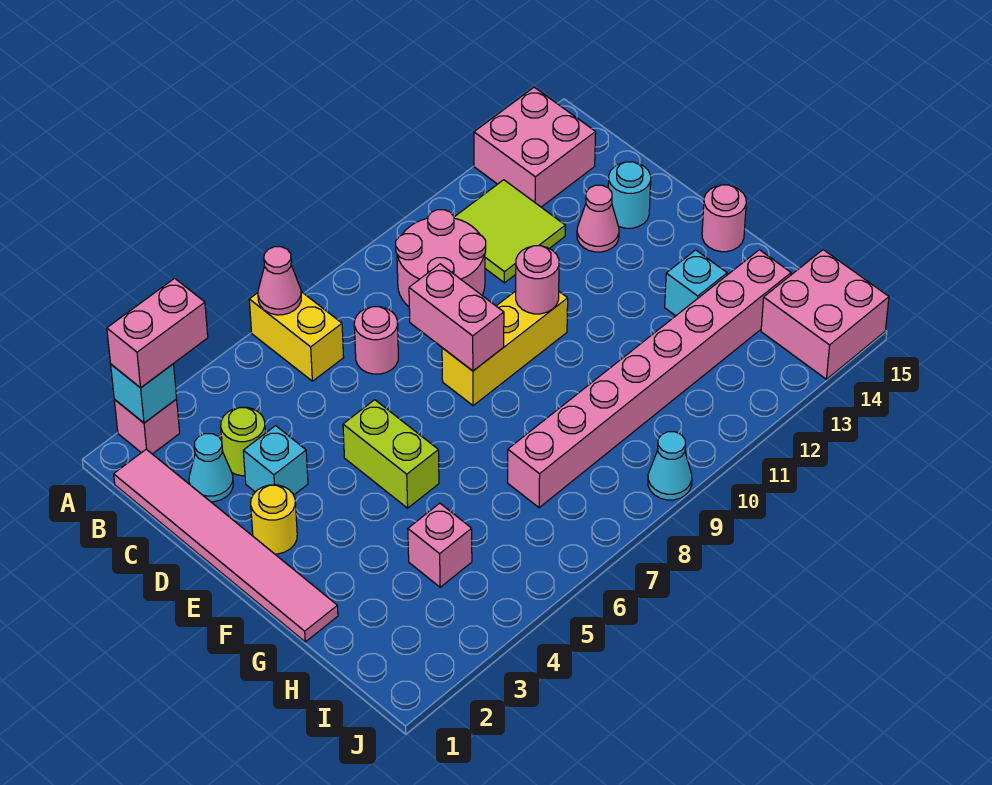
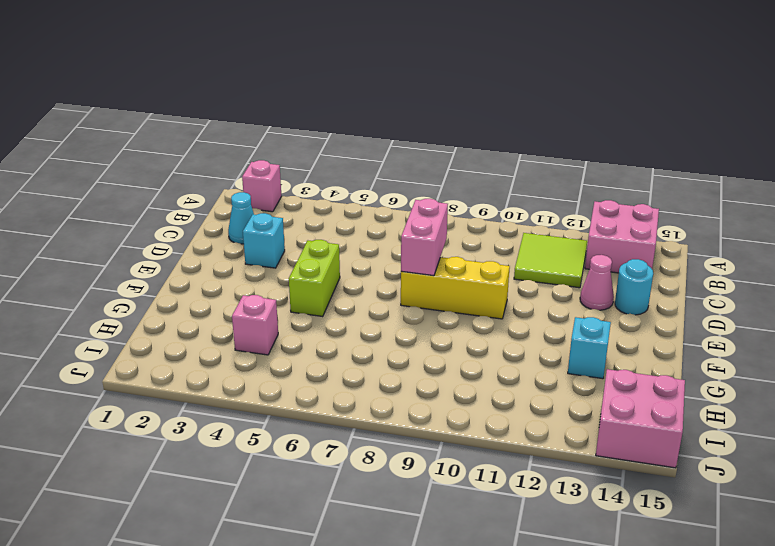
none -> yellow brick A6:B6 level 1
none -> pink tile B1:G1 level 1
none -> pink round brick B9:C10 level 1

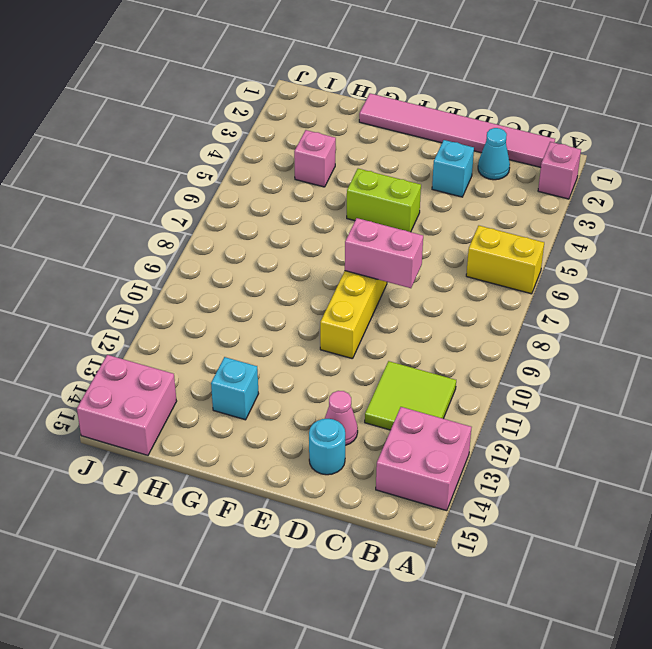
none -> pink round brick B9:C10 level 1
none -> lime round brick C3 level 1
none -> pink round brick C7 level 1

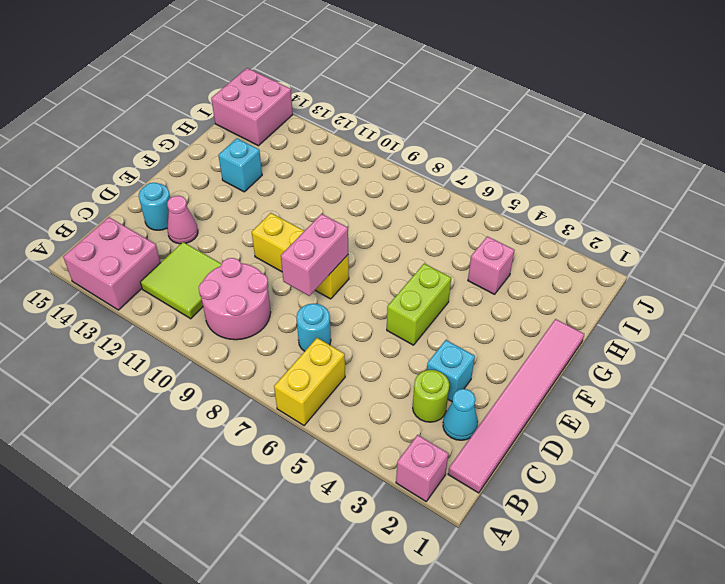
cyan round brick C7 level 1 -> pink round brick C7 level 1
none -> yellow round brick E2 level 1
none -> pink round brick F15 level 1
none -> pink brick H7:H14 level 1

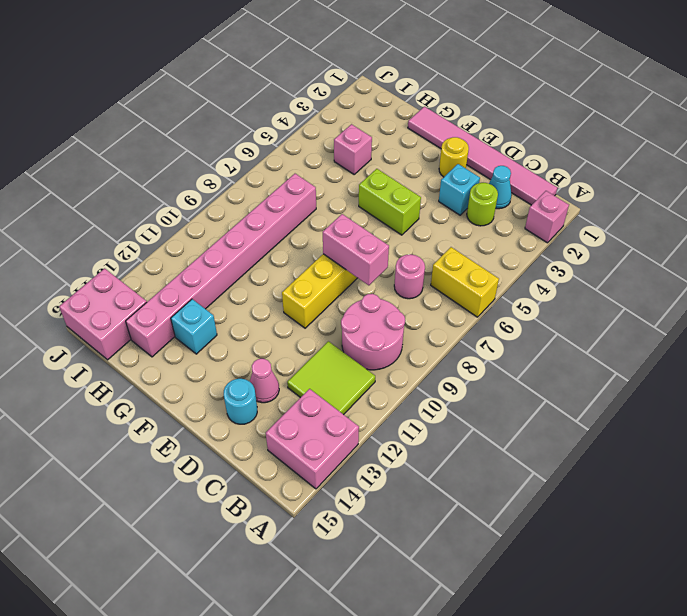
none -> pink round brick F15 level 1
none -> cyan cone J9 level 1
none -> cyan brick A2 level 2

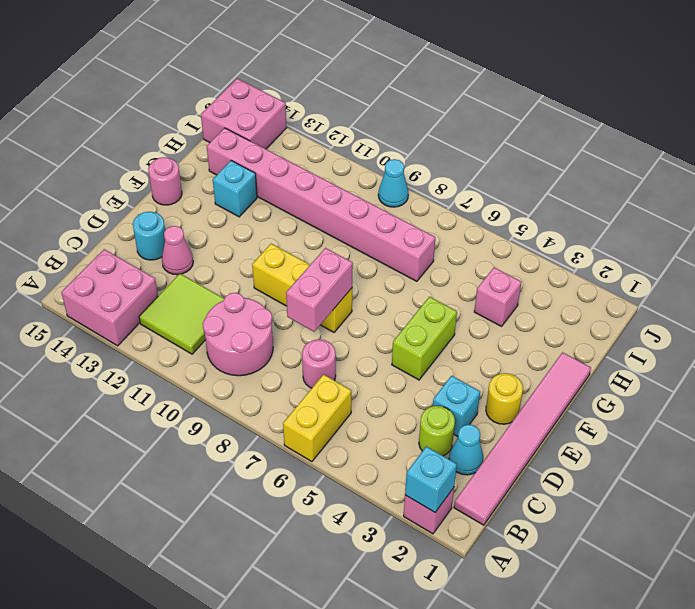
none -> pink cone A6 level 2
none -> pink round brick E10 level 2
none -> pink brick A2:A3 level 3

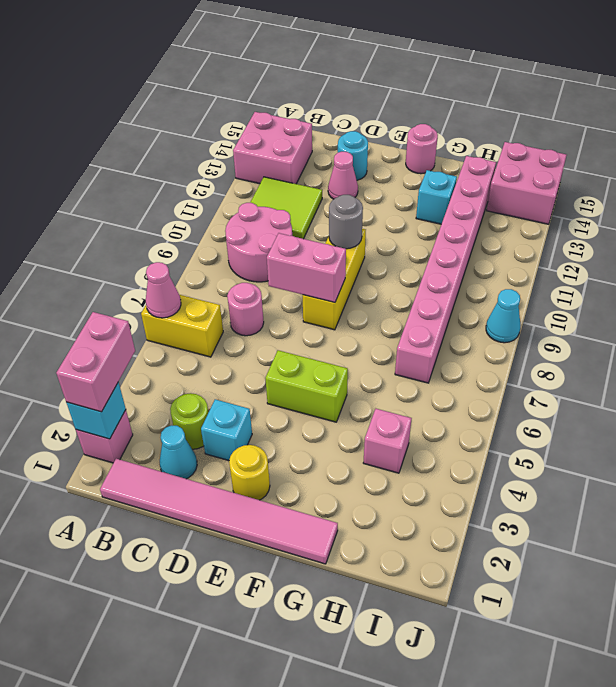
grey round brick E10 level 2 -> pink round brick E10 level 2

